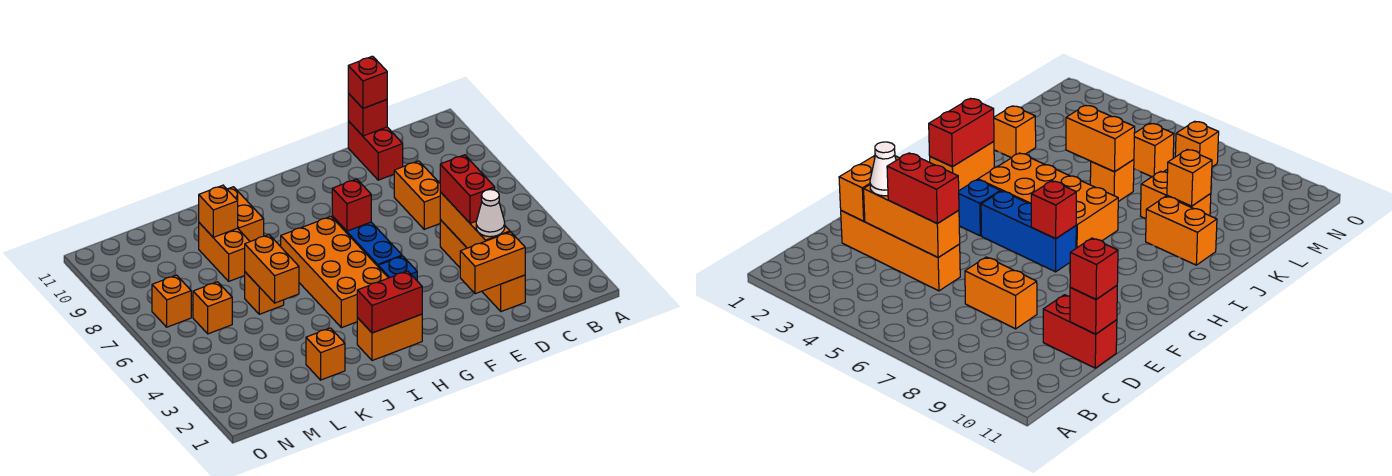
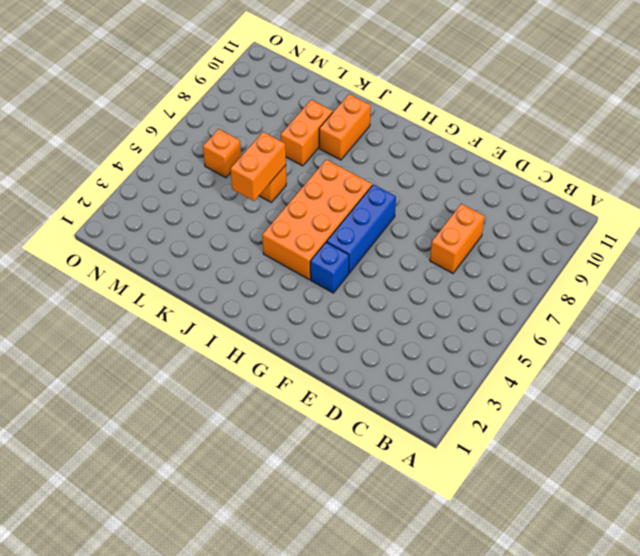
none -> orange brick D2:D5 level 1
none -> red brick D10:D11 level 1
none -> orange brick H2:I2 level 1

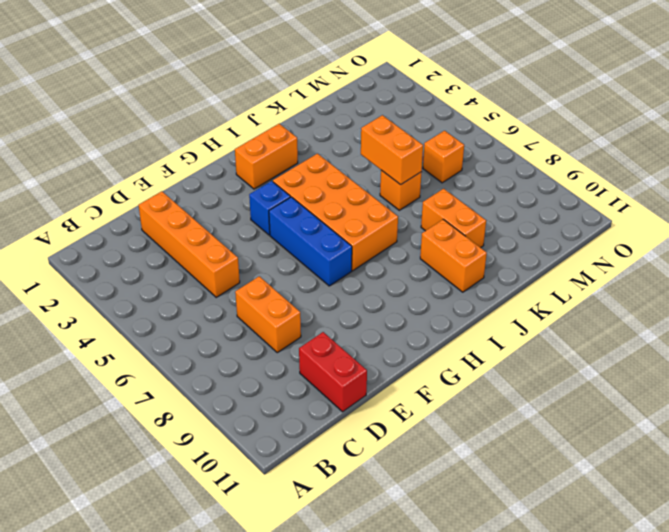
none -> orange brick K2 level 1
none -> orange brick N7 level 1
none -> orange brick D2:E2 level 2

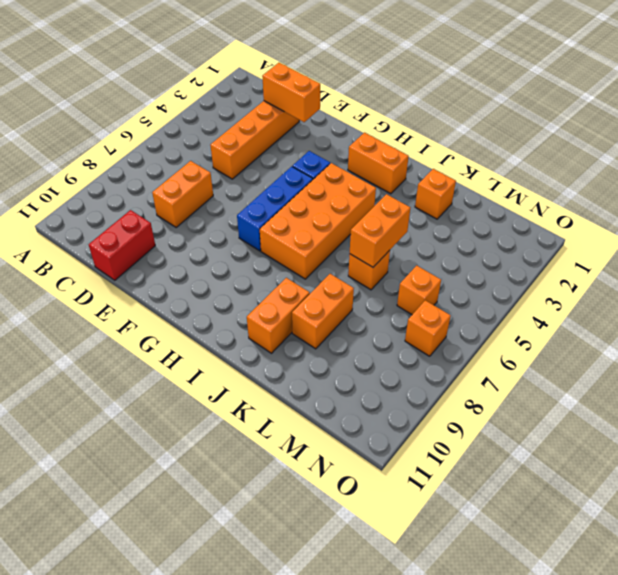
none -> orange brick D3:D5 level 2
none -> red brick D11 level 2
none -> red brick G7 level 2

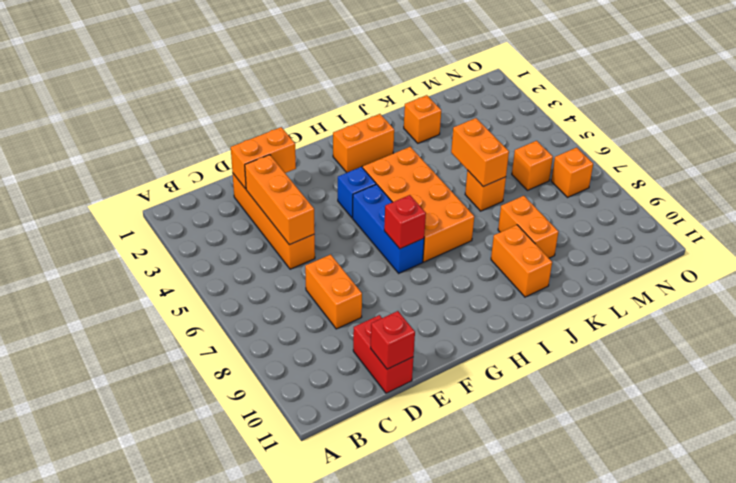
none -> red brick H2:I2 level 2
none -> orange brick K9 level 2
none -> white cone D3 level 3

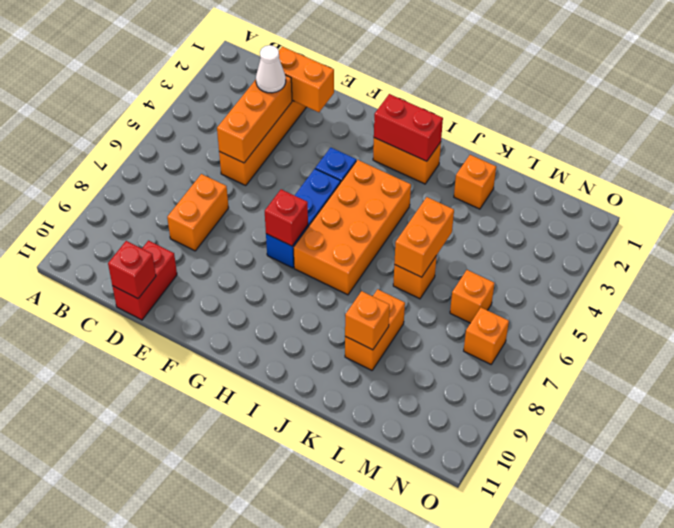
none -> orange brick J9:J10 level 1
none -> red brick D4:D5 level 3
none -> red brick D11 level 3

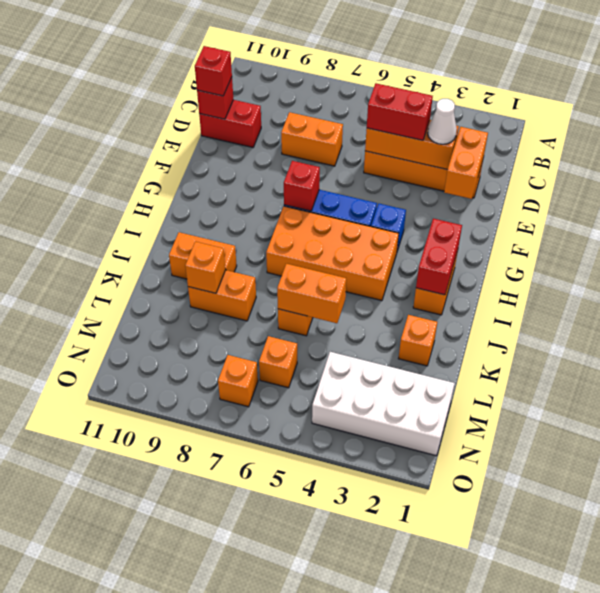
white brick M1:N4 level 1 -> none

